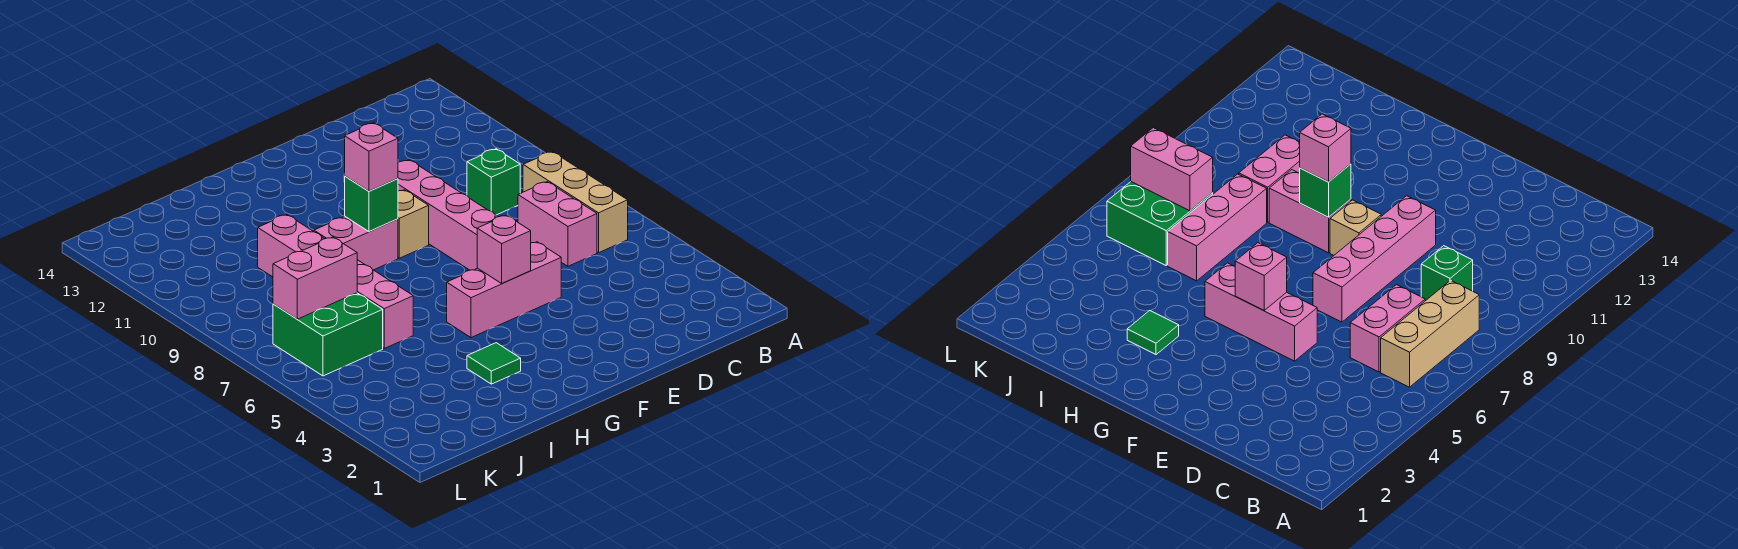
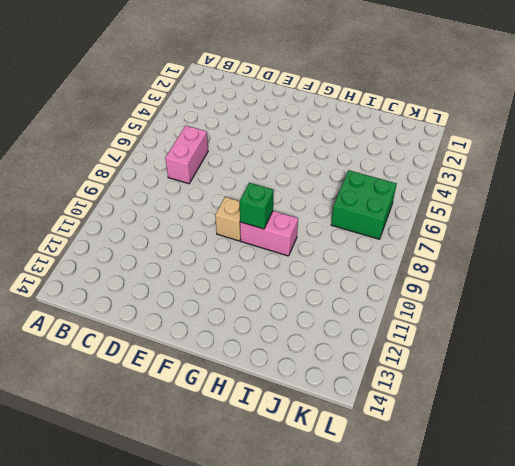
none -> tan brick B6:B8 level 1
none -> green brick C9 level 1
none -> pink brick E5:G5 level 1

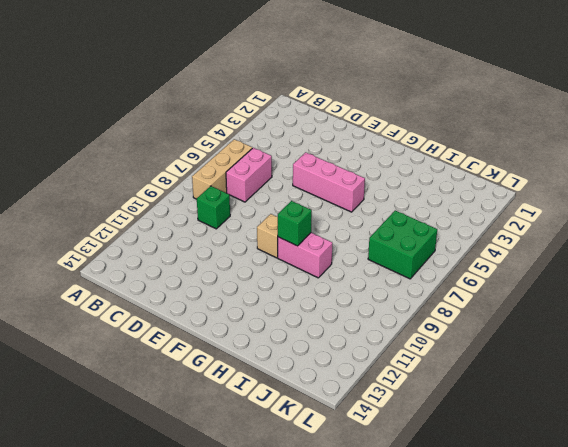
none -> pink brick E7:E10 level 1
none -> green tile H3 level 1
none -> pink brick I6:I8 level 1

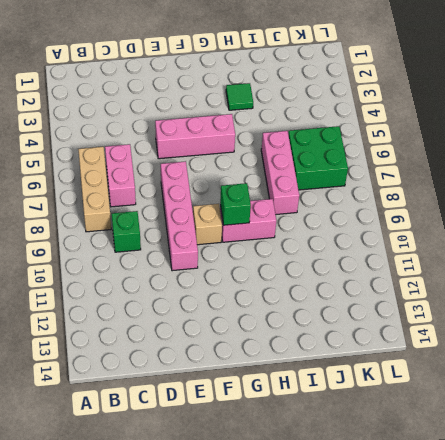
none -> pink brick I9:I10 level 1
none -> pink brick F5 level 2
none -> pink brick J7:K7 level 2

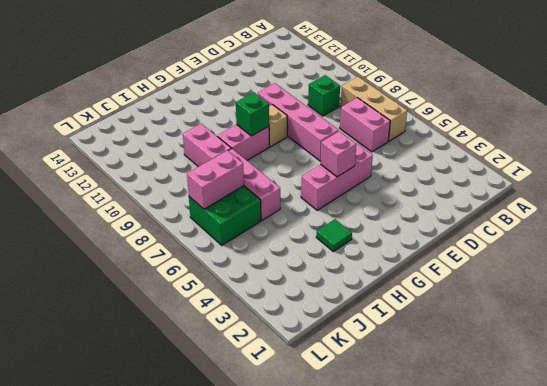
none -> pink brick G9 level 3

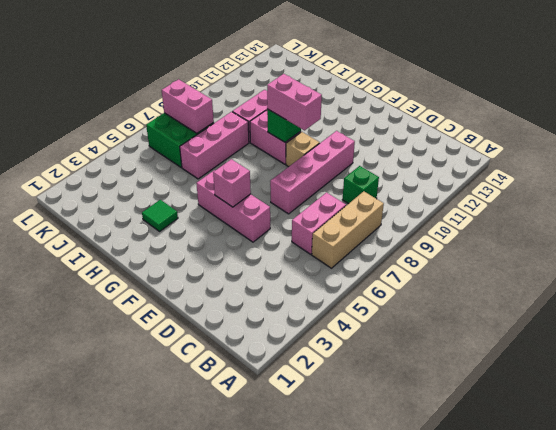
pink brick F9:G9 level 3 -> pink brick G9 level 3

